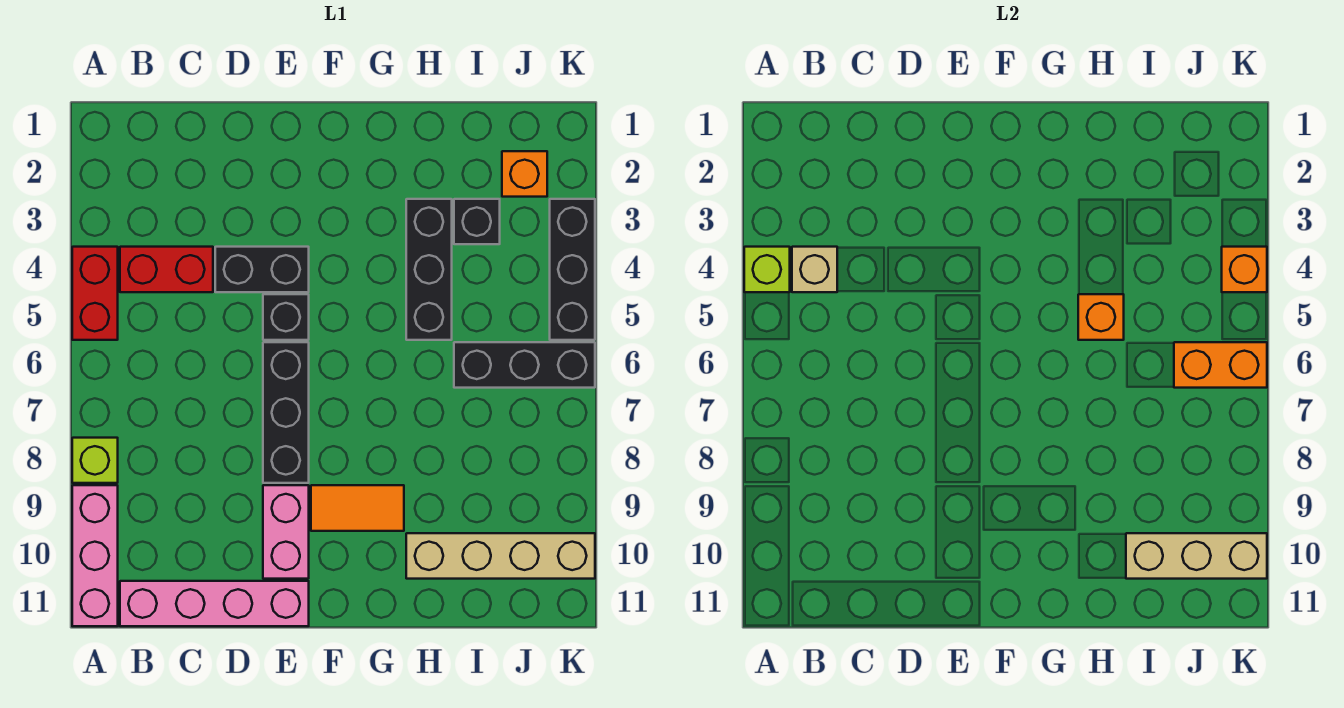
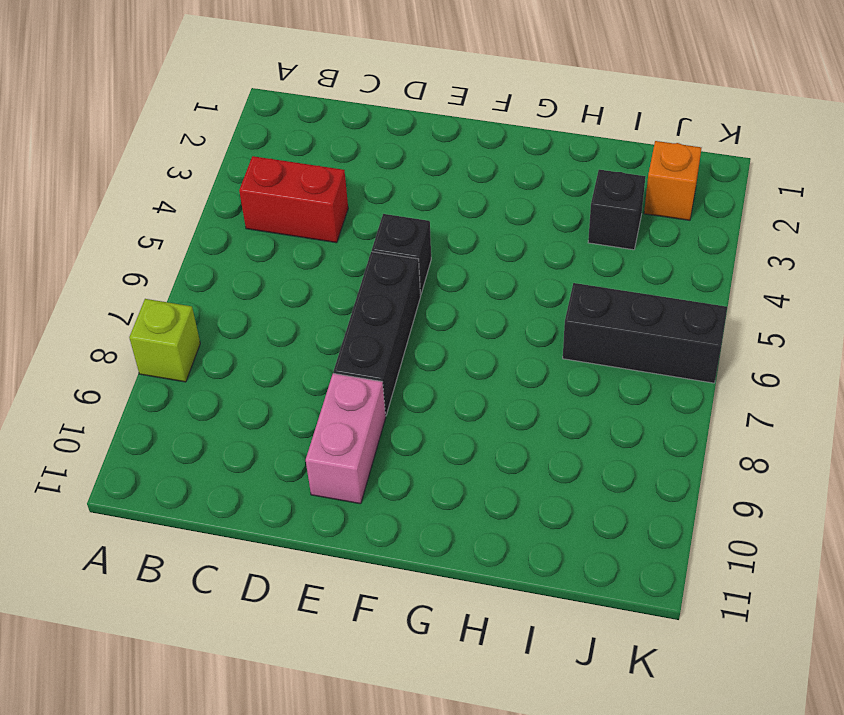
none -> red brick A4:A5 level 1
none -> pink brick A9:A11 level 1
none -> pink brick B11:E11 level 1

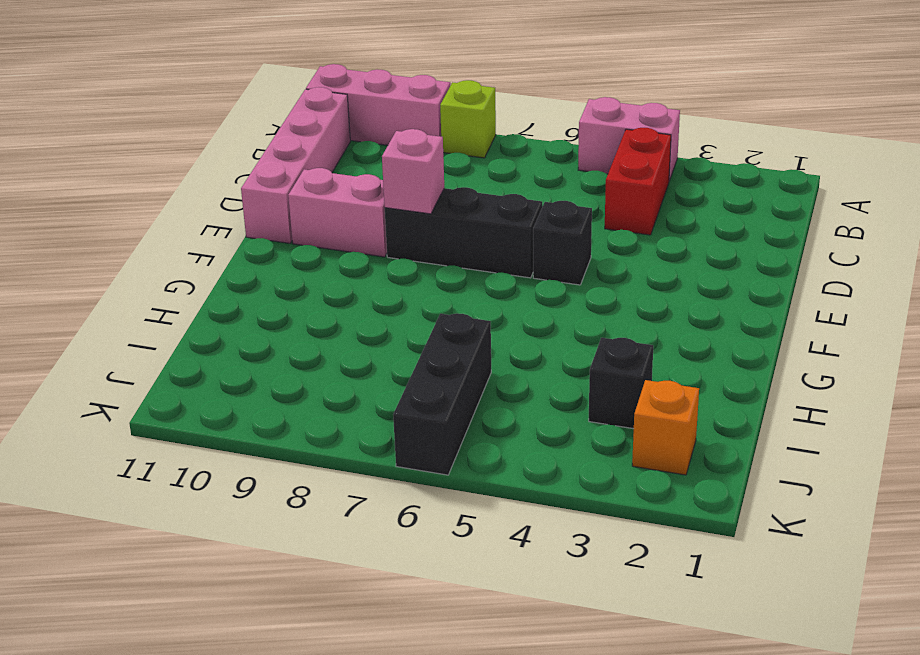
pink brick A4:A5 level 1 -> red brick A4:A5 level 1
pink brick E8 level 2 -> none
none -> black brick D4:E4 level 1
none -> orange tile F9:G9 level 1
none -> black brick H3:H5 level 1

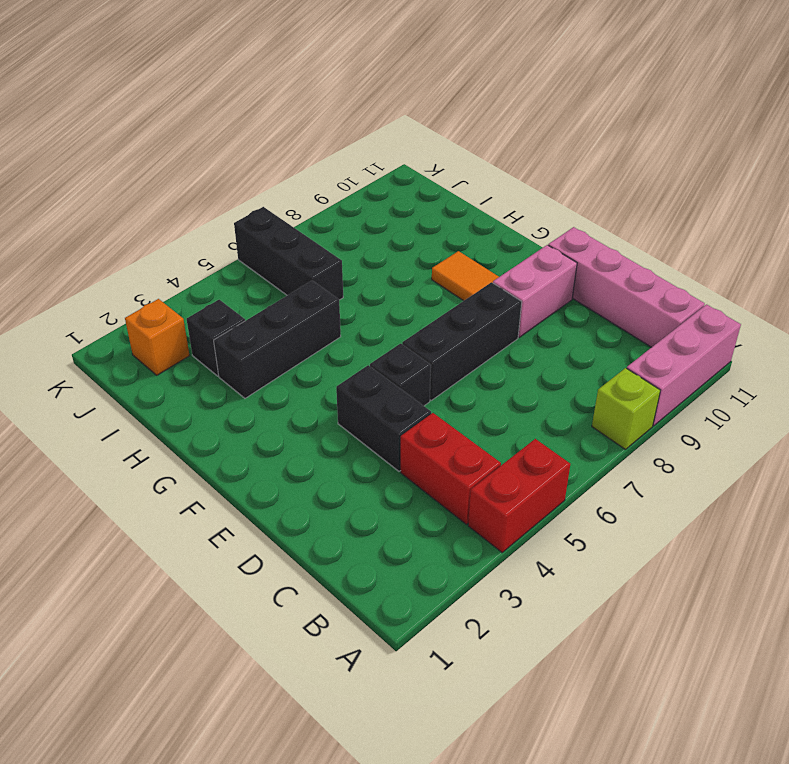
none -> tan brick H10:K10 level 1
none -> black brick K3:K5 level 1
none -> lime brick A4 level 2

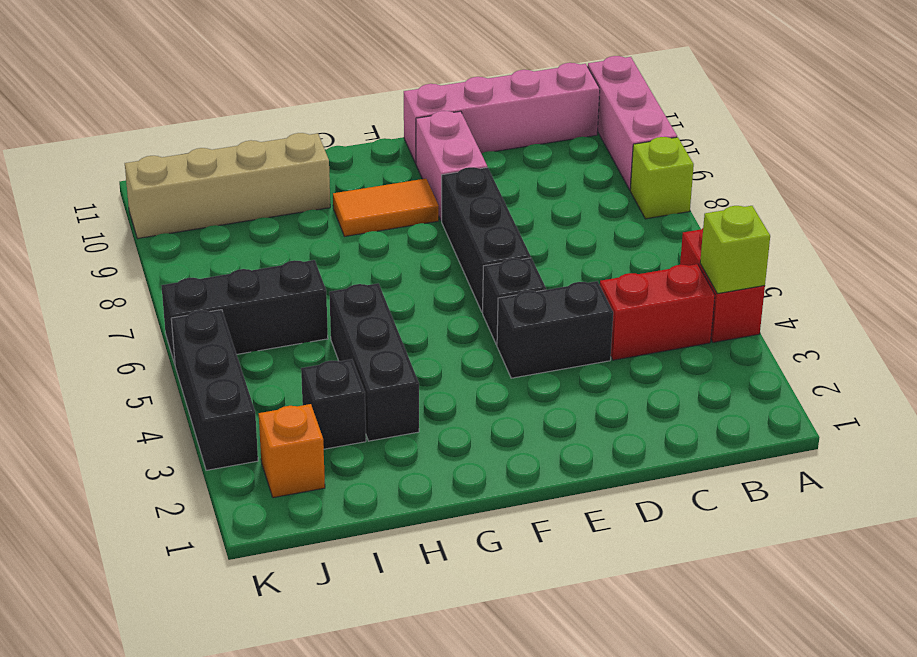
none -> tan brick B4 level 2
none -> orange brick H5 level 2
none -> tan brick I10:K10 level 2

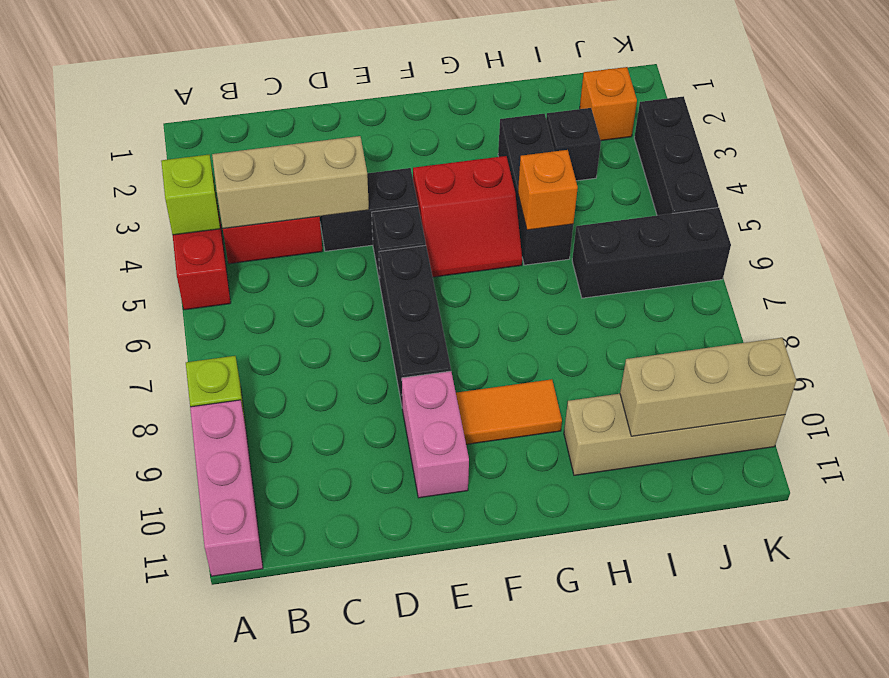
tan brick B4:D4 level 2 -> tan brick B4 level 2
red slope F4:G5 level 1 top 4 -> none
none -> pink brick B11:E11 level 1
none -> orange brick J6:K6 level 2
none -> orange brick K4 level 2

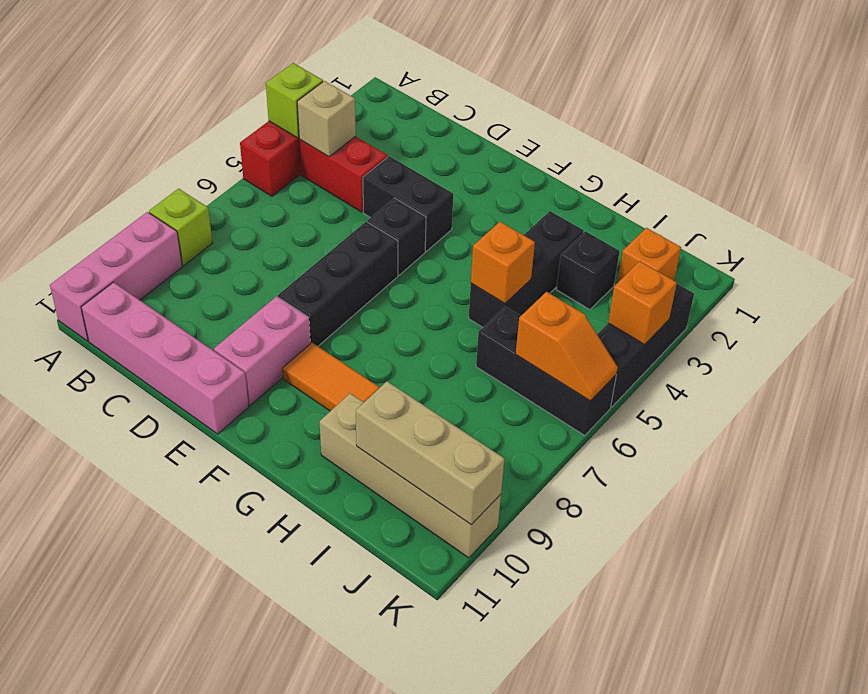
orange slope J6:K6 level 2 top J -> orange brick J6:K6 level 2

